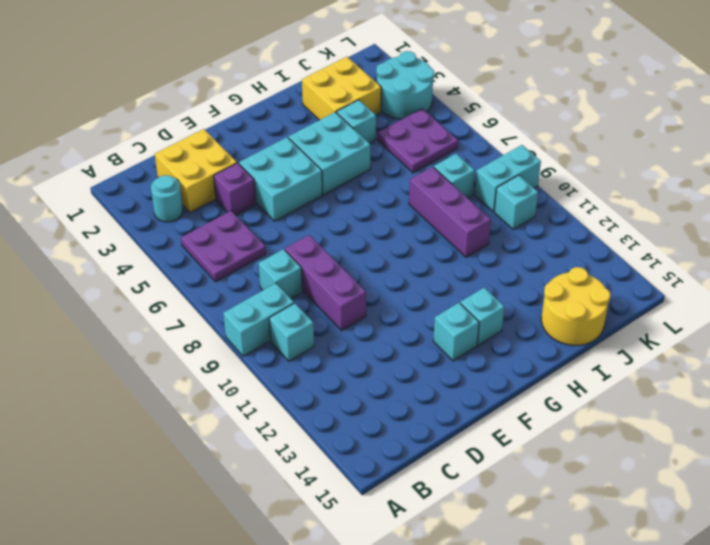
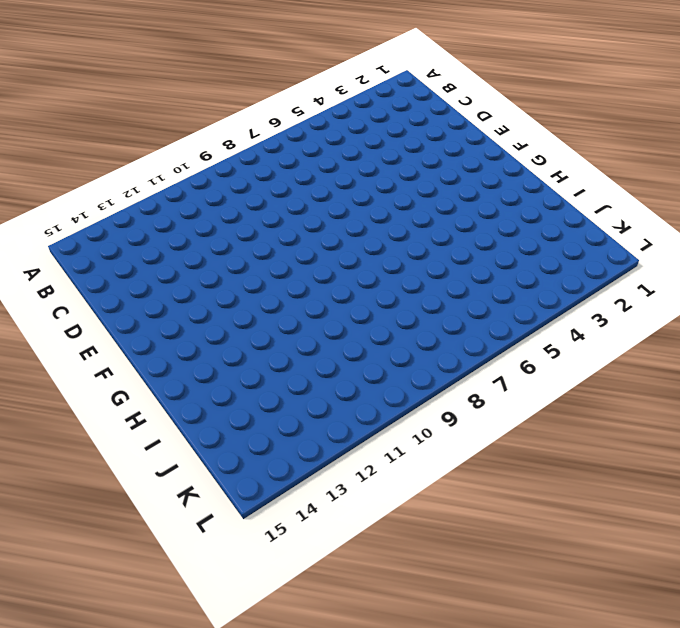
none -> cyan brick A9:B9 level 1
none -> cyan round brick B3 level 1
none -> purple plate B5:C6 level 1

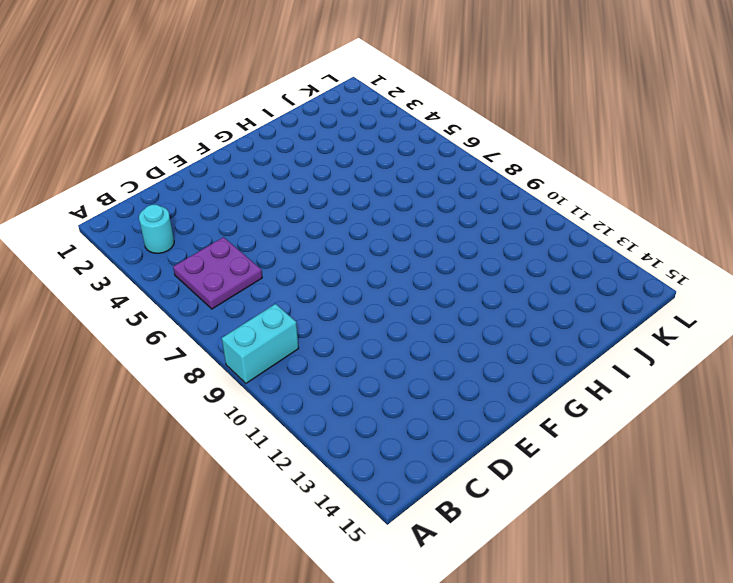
none -> cyan brick B10 level 1
none -> yellow brick C2:D3 level 1
none -> cyan brick C8 level 1

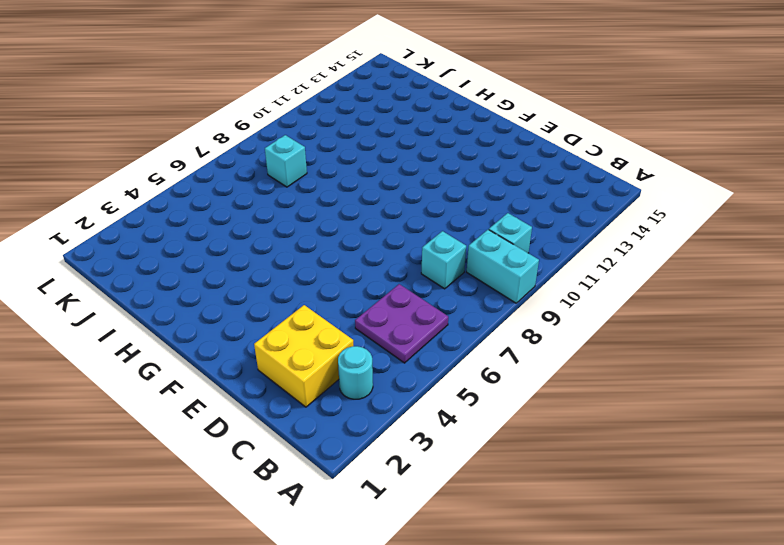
none -> purple brick D4 level 1
none -> purple brick D8:D10 level 1
none -> cyan brick E4:F5 level 1

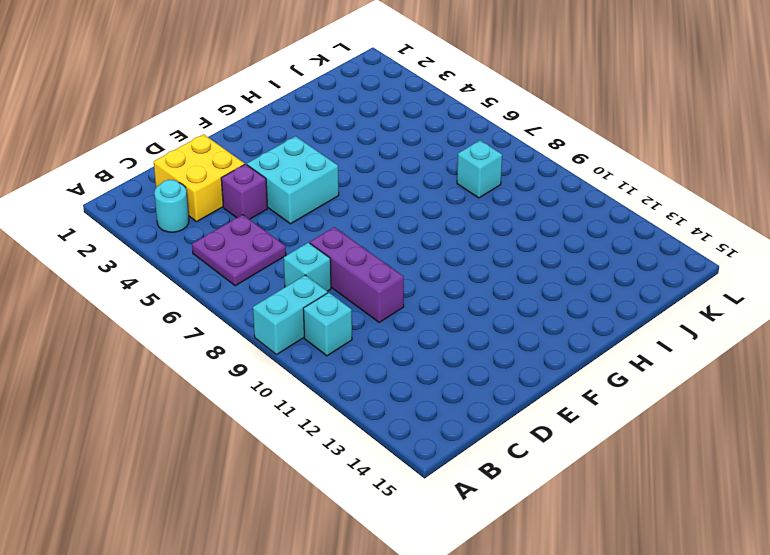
none -> cyan brick F13 level 1
none -> cyan brick G4:H5 level 1
none -> cyan brick G13 level 1

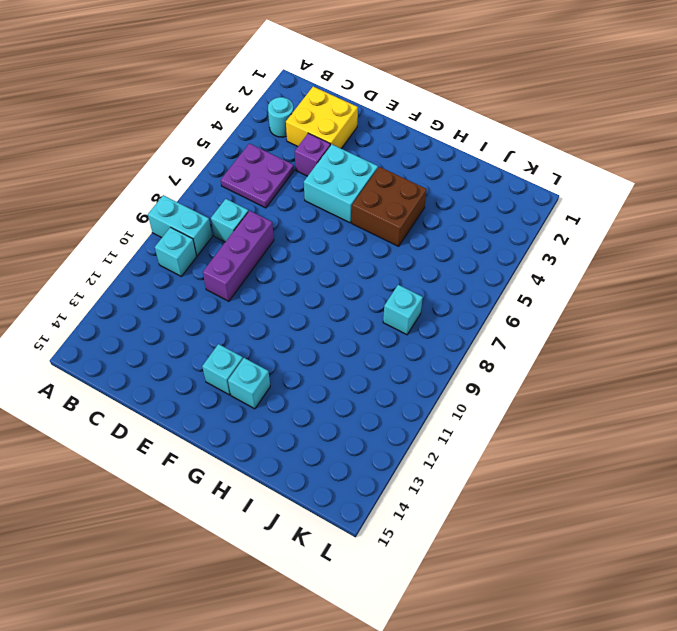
brown brick G4:H5 level 1 -> cyan brick G4:H5 level 1
none -> yellow brick I2:J3 level 1
none -> cyan brick I4 level 1
none -> purple brick I8:I10 level 1

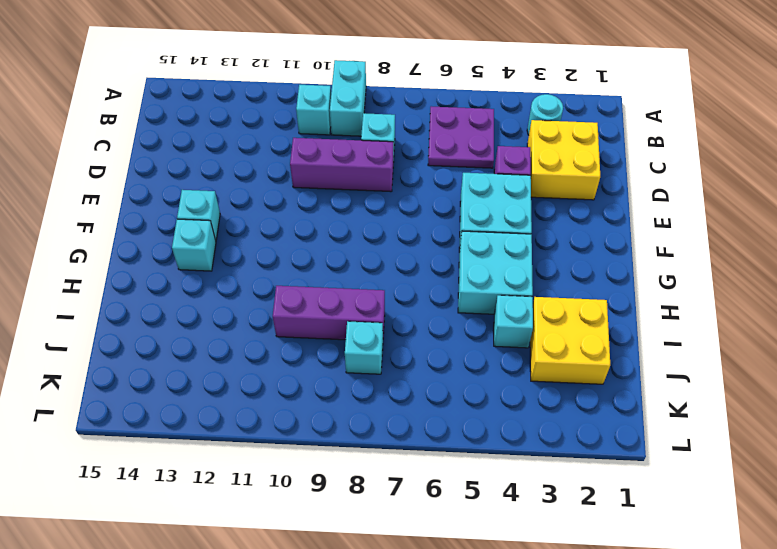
none -> yellow round brick I14:J15 level 1
none -> purple plate J5:K6 level 1
none -> cyan round brick K3:L4 level 1

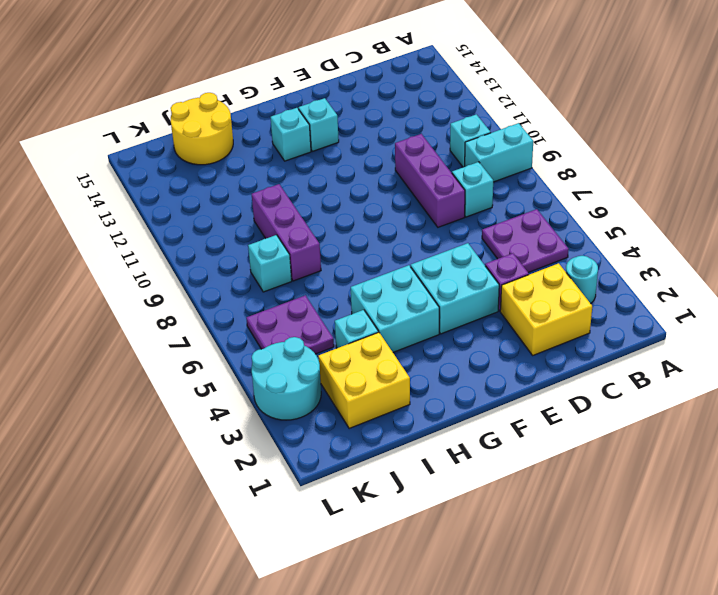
none -> cyan brick K9:L9 level 1
none -> cyan brick K10 level 1

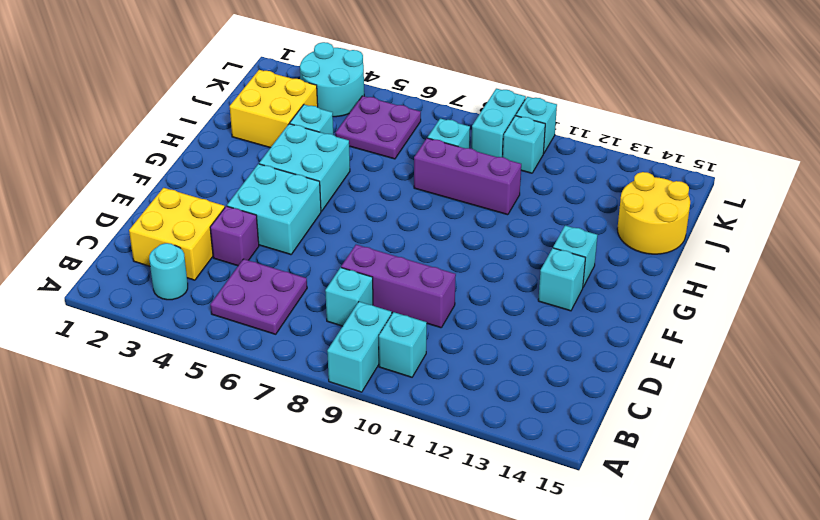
cyan brick L10 level 1 -> none

